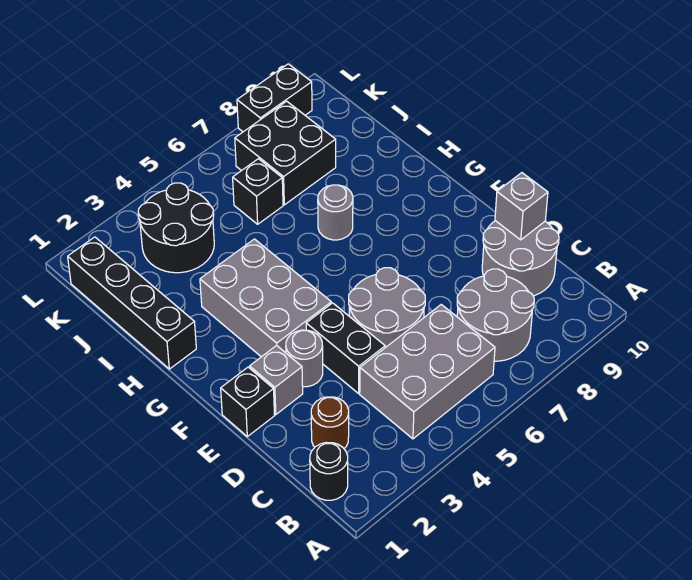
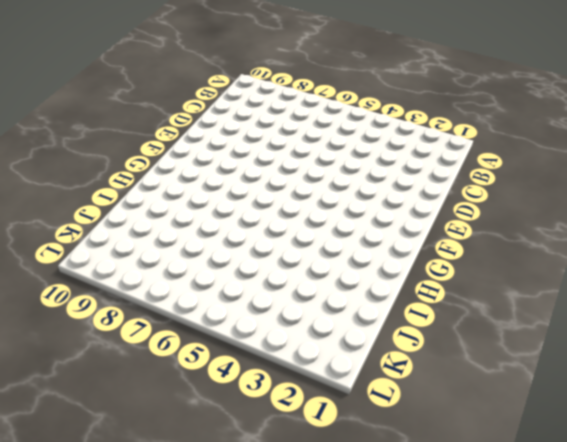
none -> black round brick B1 level 1
none -> grey brick B4:C6 level 1
none -> grey round brick B7:C8 level 1

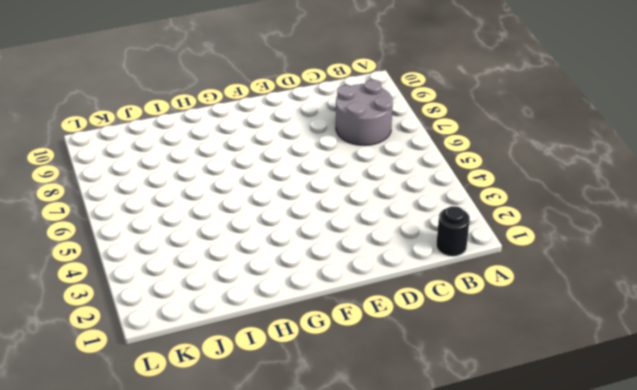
none -> grey brick B4:C6 level 1
none -> brown round brick C2 level 1
none -> grey round brick C9:D10 level 1

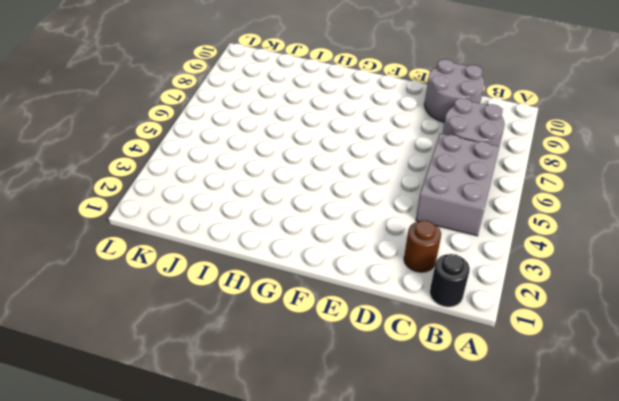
none -> black brick D4:E4 level 1
none -> grey round brick D5:E6 level 1
none -> black brick E1 level 1

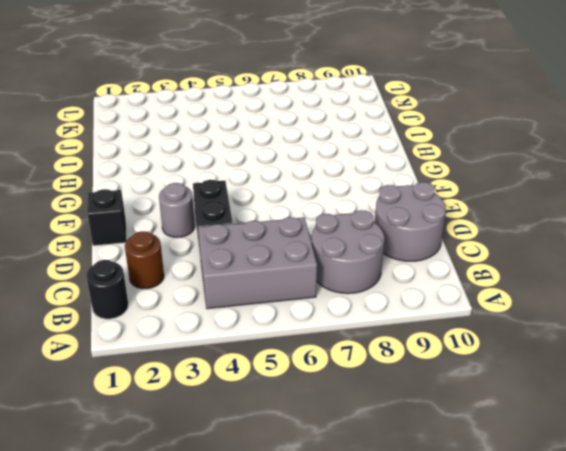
none -> grey round brick D5:E6 level 1
none -> grey brick E2 level 1
none -> grey brick F3:H4 level 1

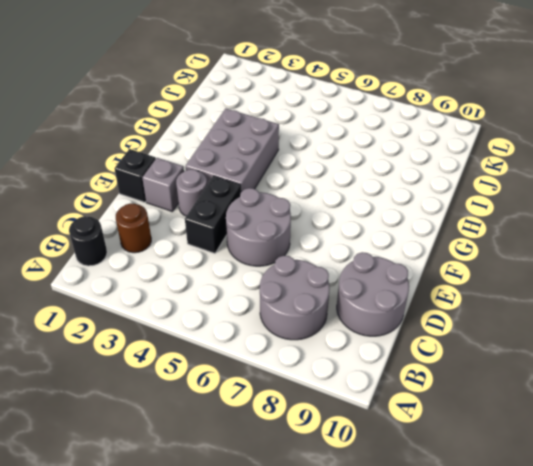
none -> grey brick B4:C6 level 1
none -> black brick H1:K1 level 1
none -> grey round brick H7 level 1

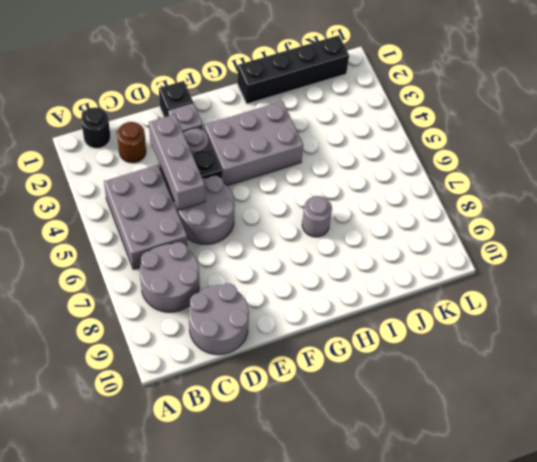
grey brick D3:D5 level 2 -> none
none -> black round brick J3:K4 level 1
none -> black brick J6 level 1
none -> black brick J7:K8 level 1

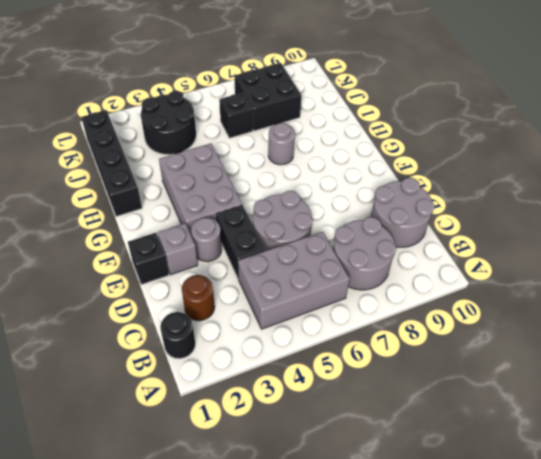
none -> black brick L8:L9 level 1
none -> grey brick D10 level 2

